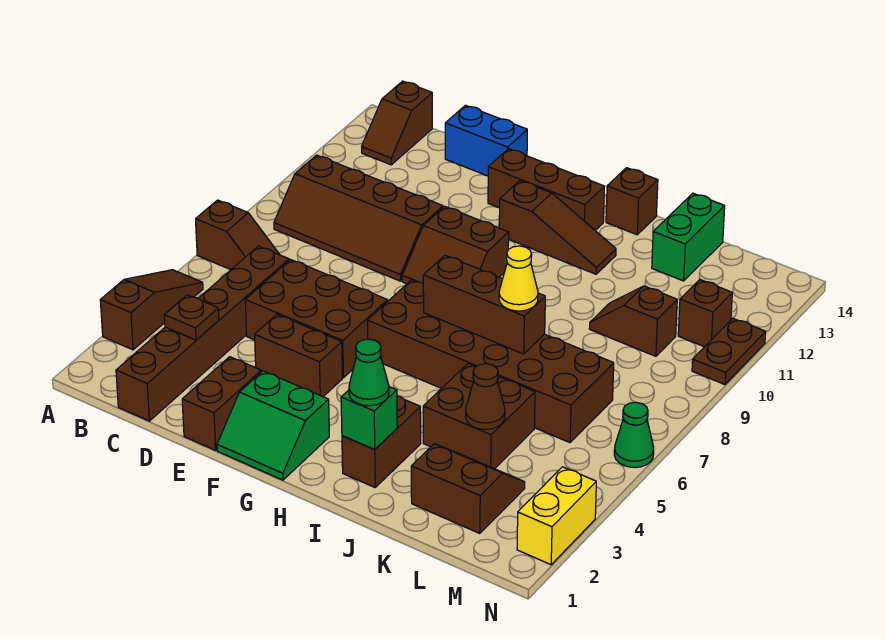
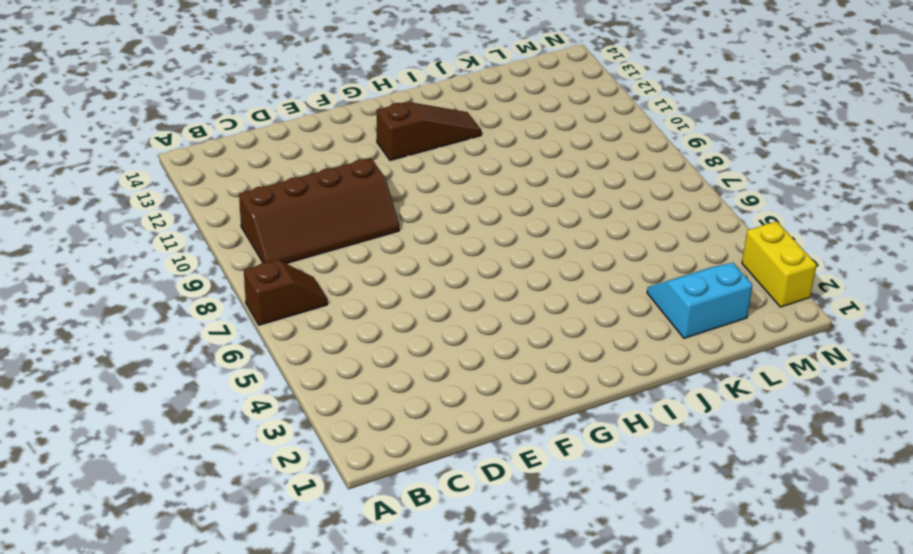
cyan slope K2:L3 level 1 top 2 -> brown slope K2:L3 level 1 top 2
none -> brown slope A3:A5 level 1 top 3
none -> brown slope B13:B14 level 1 top 14
none -> brown brick C1:C6 level 1
none -> brown brick D5:F6 level 1

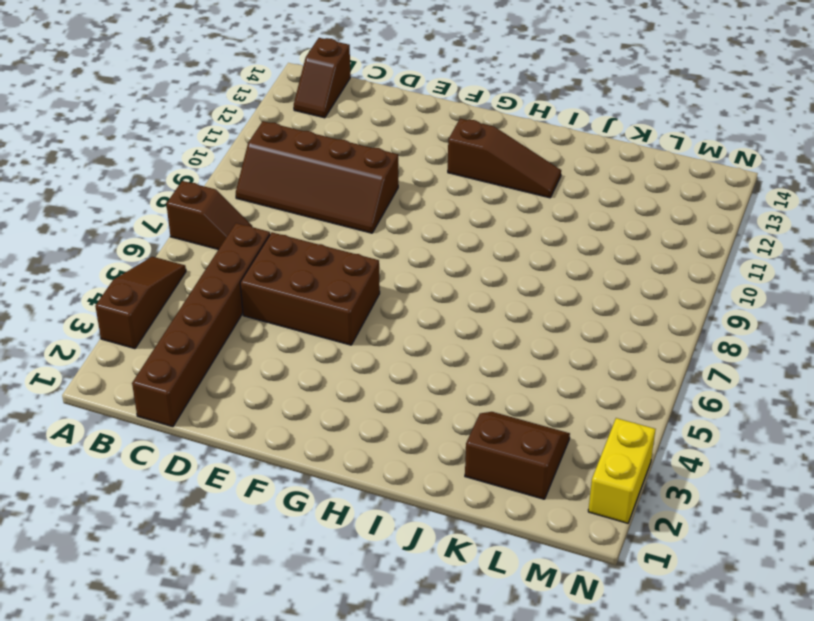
none -> blue brick D14:E14 level 1
none -> brown brick E1:E2 level 1
none -> brown brick E4:F4 level 1
none -> green slope F1:G2 level 1 top 2

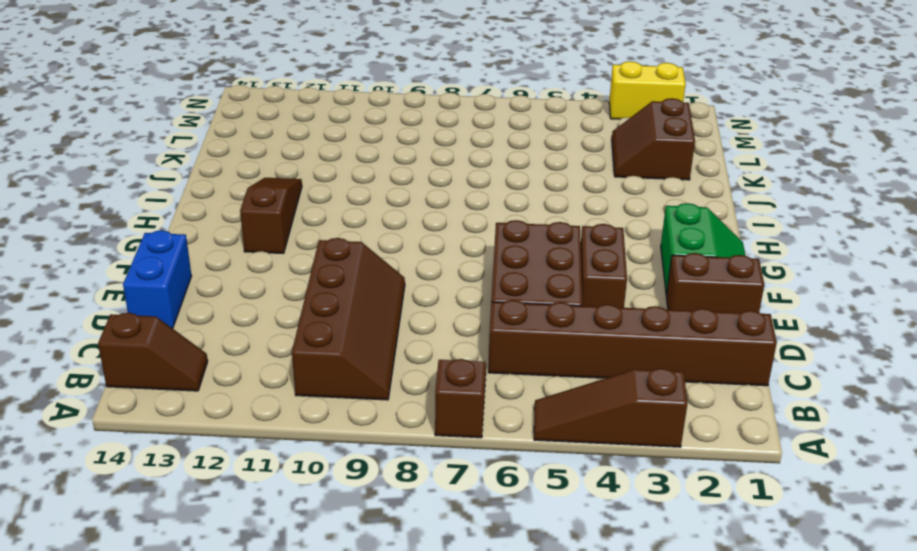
none -> brown slope F9:G10 level 1 top 10
none -> brown brick F13:H13 level 1
none -> brown brick G6:L7 level 1
none -> brown brick I2:I3 level 1

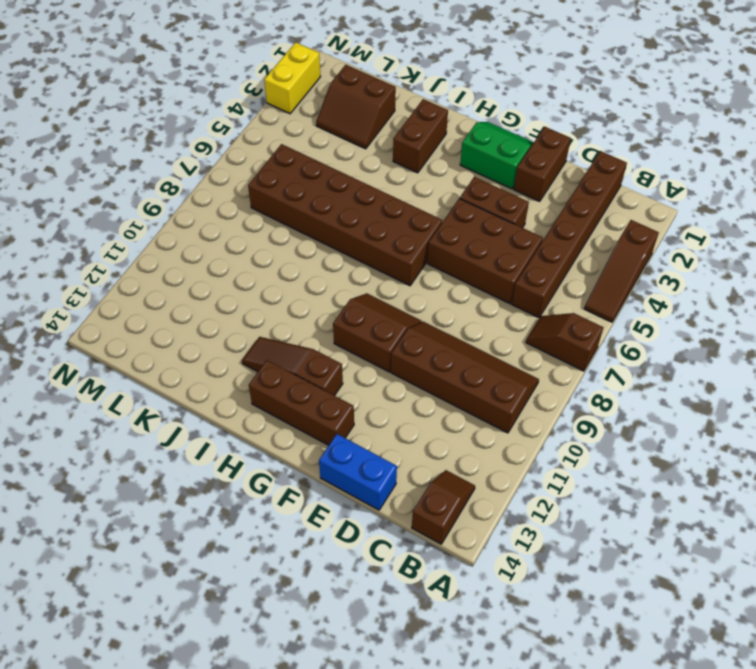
none -> brown brick I14 level 1
none -> brown brick J4:K5 level 1
none -> brown slope K10:L10 level 1 top L
none -> green brick K13:K14 level 1

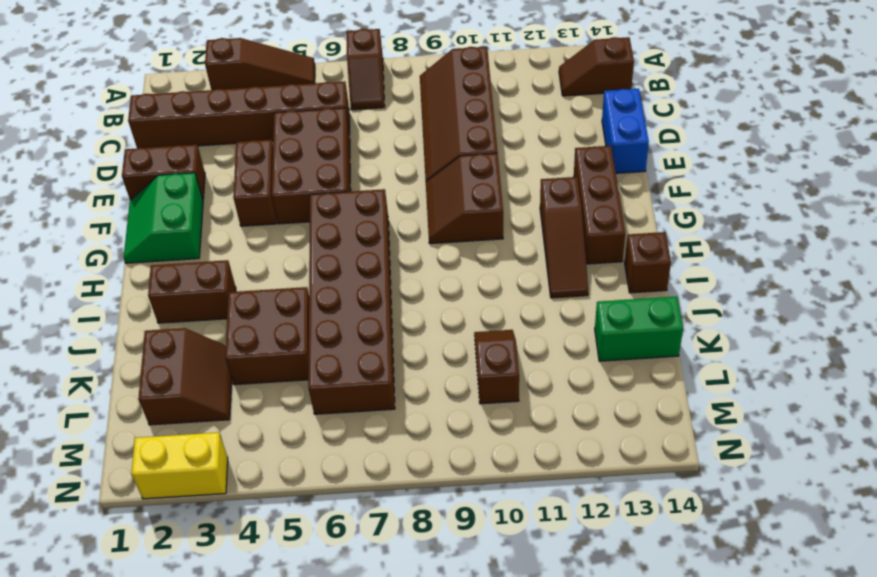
none -> brown brick M11 level 1
none -> green cone N6 level 1
none -> brown plate N10:N11 level 1
none -> brown plate C3 level 2

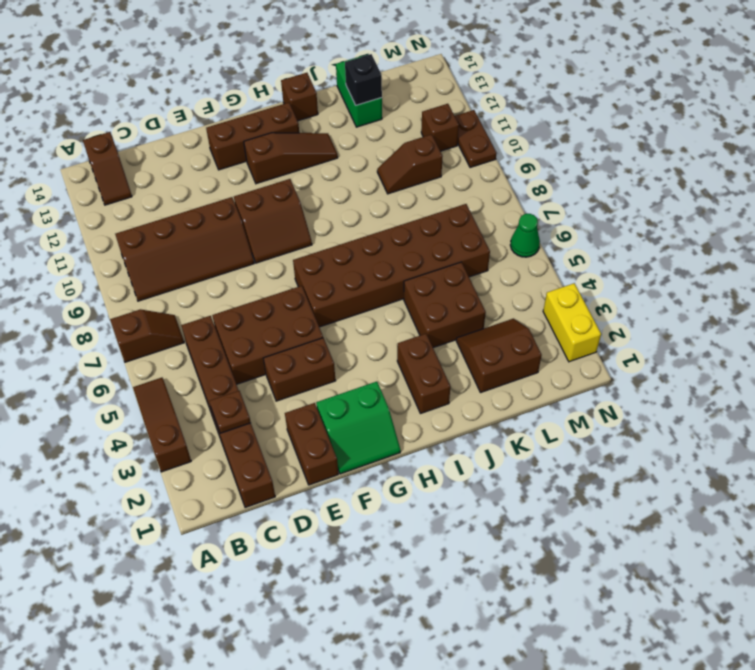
black brick K13 level 2 -> none
none -> blue brick D14:E14 level 1
none -> brown brick H7:J7 level 2
none -> green brick I2 level 2
none -> brown cone K4 level 2

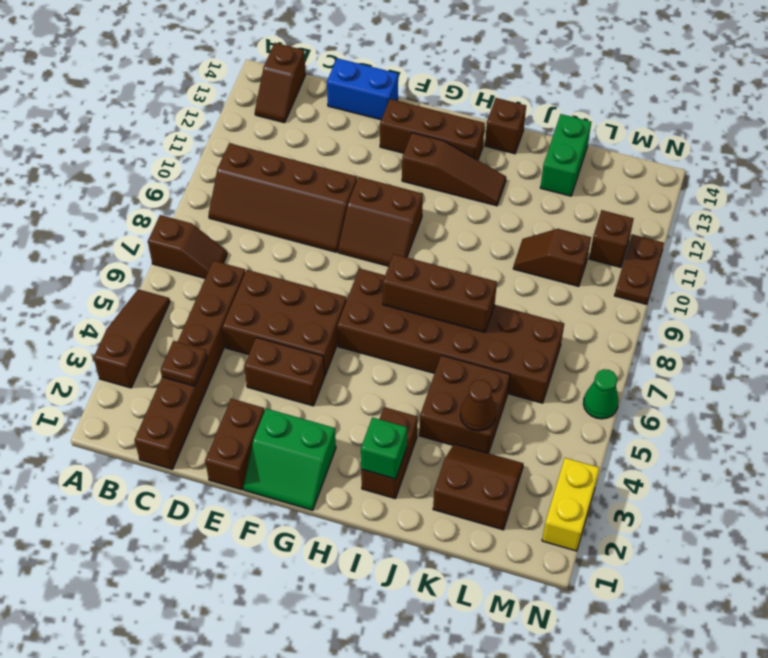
none -> green cone I2 level 3
none -> yellow cone J7 level 3

